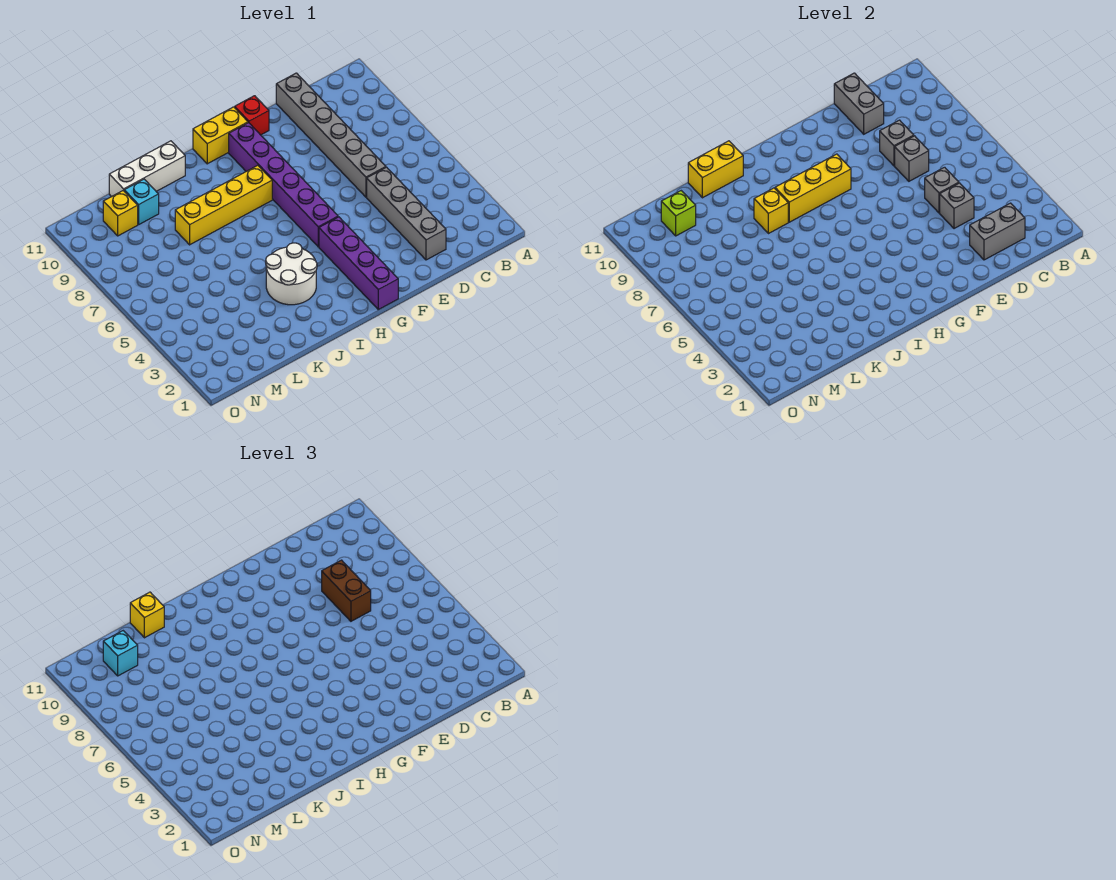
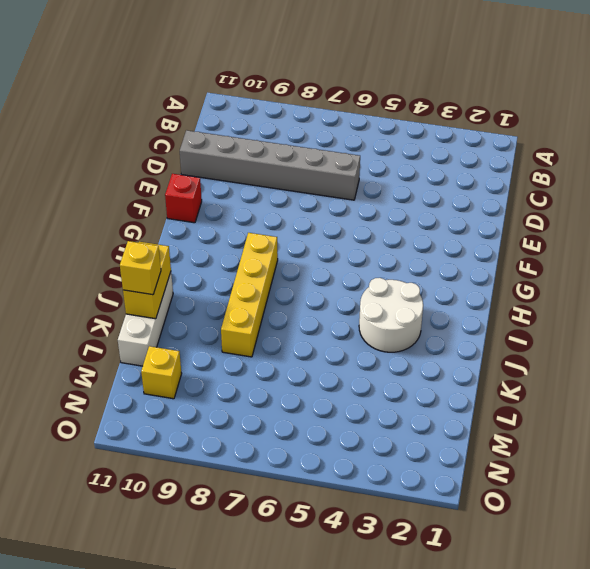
none -> grey brick D2:D5 level 1
none -> purple brick G1:G4 level 1
none -> purple brick G5:G10 level 1

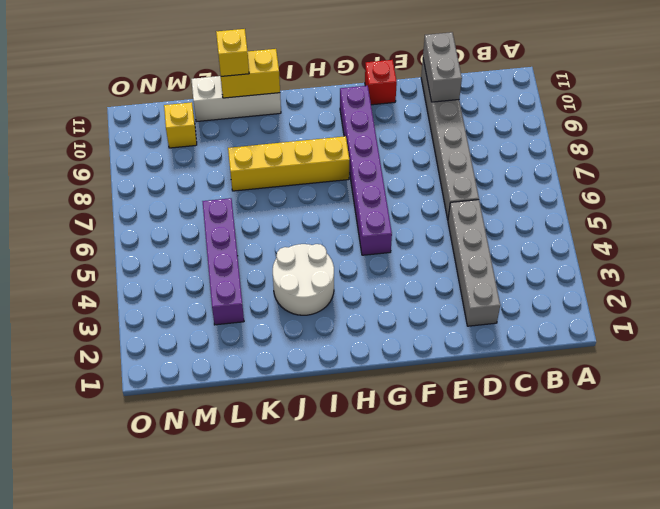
purple brick L3:L6 level 1 -> purple brick G1:G4 level 1
none -> yellow brick G11:H11 level 1
none -> cyan brick L10 level 1
none -> grey brick C2:D2 level 2

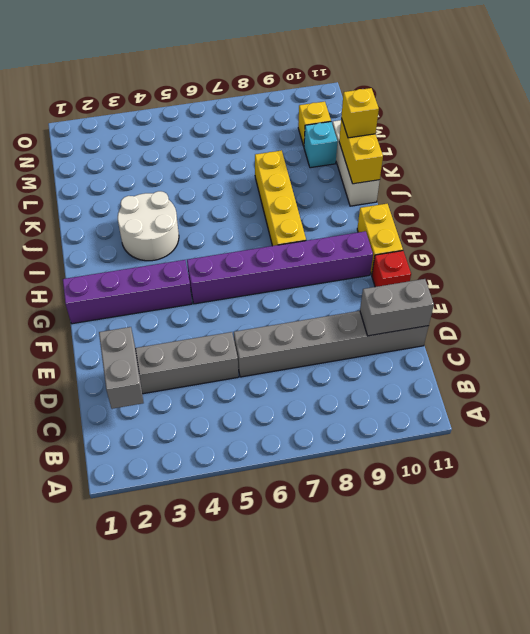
none -> grey brick D4 level 2
none -> grey brick D5 level 2
none -> grey brick D7 level 2

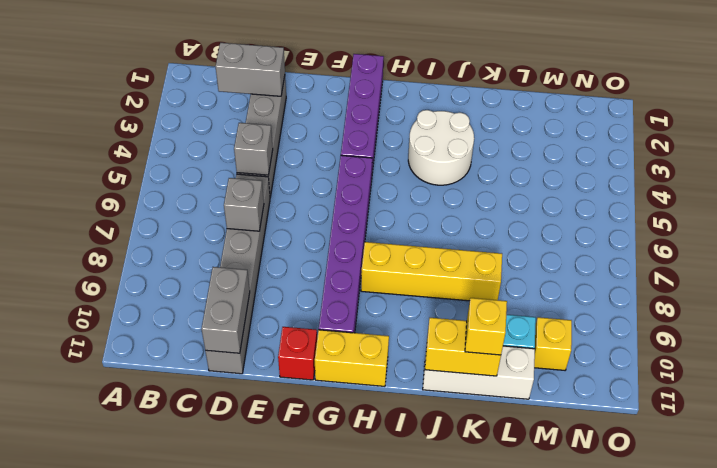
none -> grey brick D4 level 2
none -> grey brick D8 level 2
none -> yellow brick G8:I8 level 2

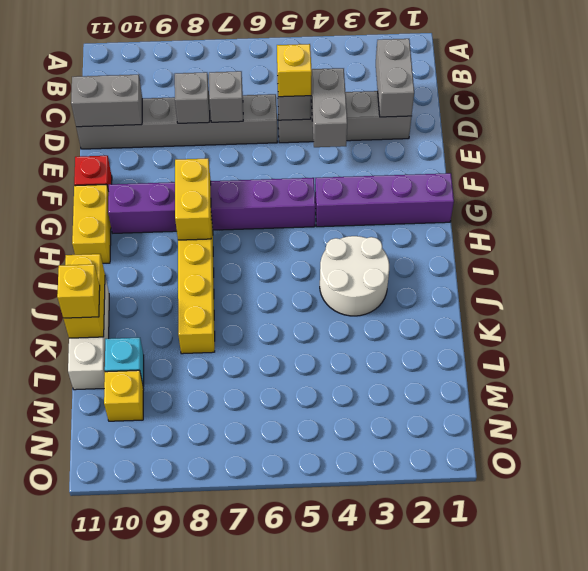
grey brick D4:E4 level 2 -> grey brick D4 level 2
yellow brick D5 level 3 -> yellow brick J8 level 2
yellow brick G8:H8 level 2 -> yellow brick G8:I8 level 2
none -> lime brick M10 level 2
none -> brown brick D7:D8 level 3
none -> cyan brick M10 level 3

